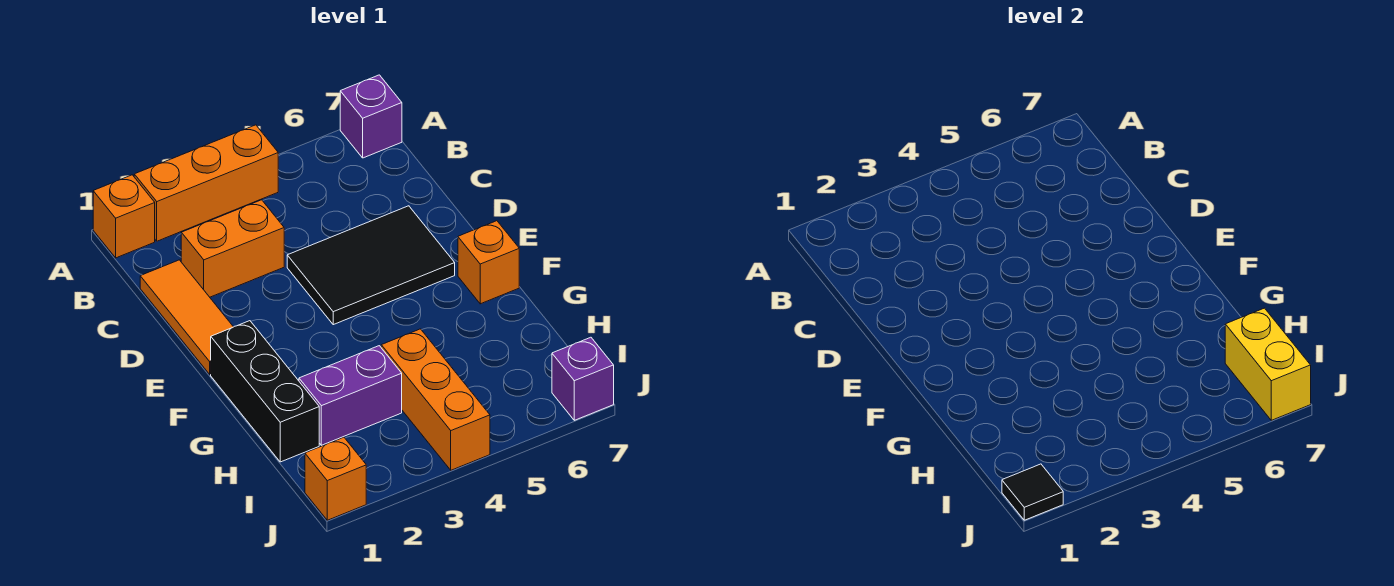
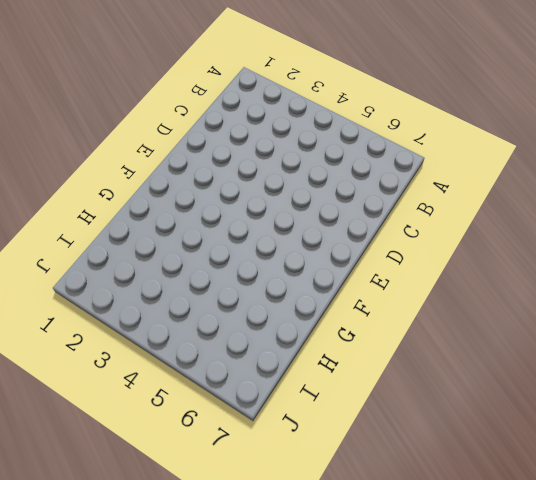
none -> orange brick A1 level 1
none -> orange brick A2:A4 level 1
none -> purple brick A7 level 1

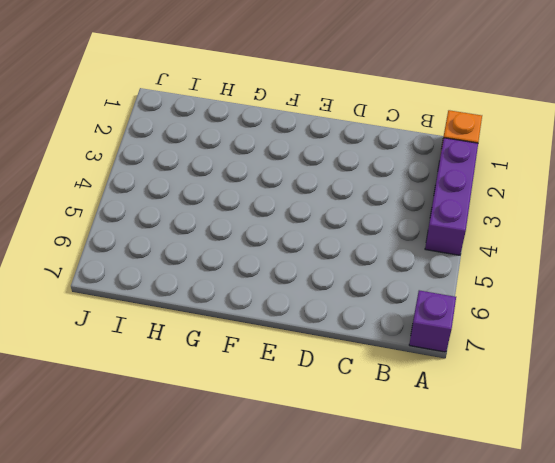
purple brick A2:A4 level 1 -> orange brick A2:A4 level 1
none -> orange tile C1:E1 level 1
none -> orange brick C2:C3 level 1
none -> black tile D4:E6 level 1

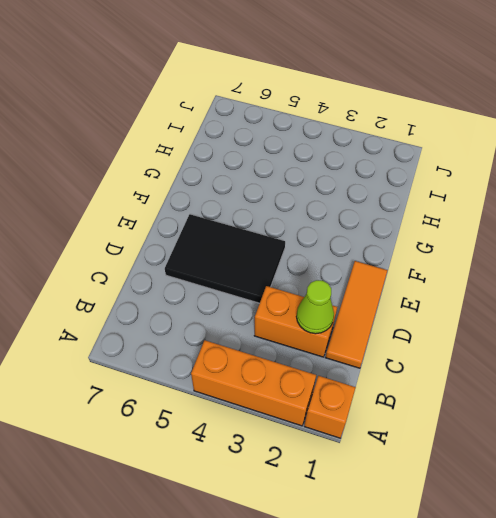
lime cone C2 level 2 -> none
none -> purple brick A7 level 1
none -> black brick F1:H1 level 1
none -> orange brick F7 level 1

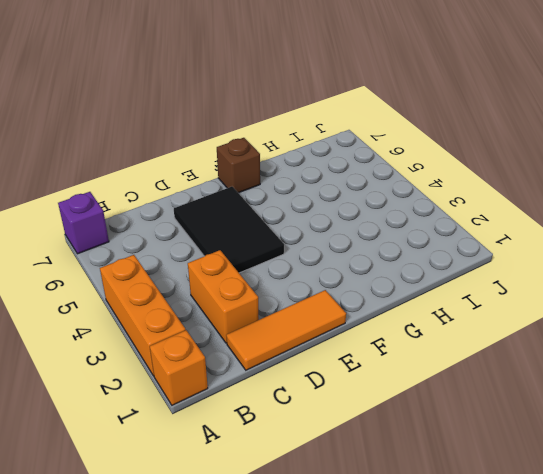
brown brick F7 level 1 -> orange brick F7 level 1
none -> black brick F1:H1 level 1
none -> purple brick H2:H3 level 1
none -> orange brick H4:J4 level 1

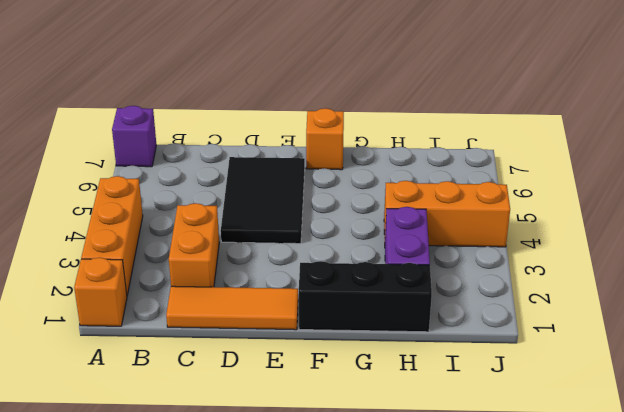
none -> orange brick J1 level 1
none -> purple brick J7 level 1
none -> yellow brick I7:J7 level 2

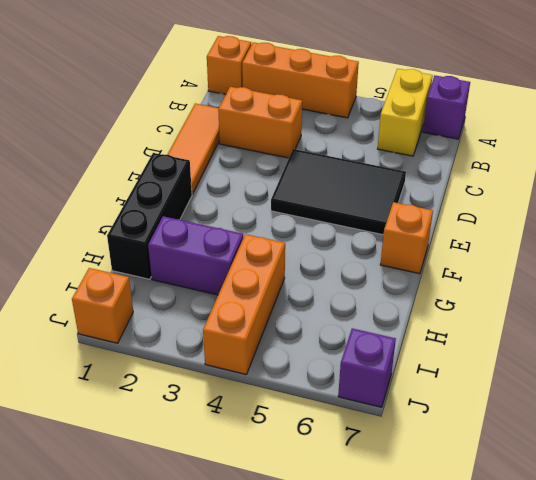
yellow brick A6:B6 level 1 -> yellow brick I7:J7 level 2
none -> black tile J1 level 2

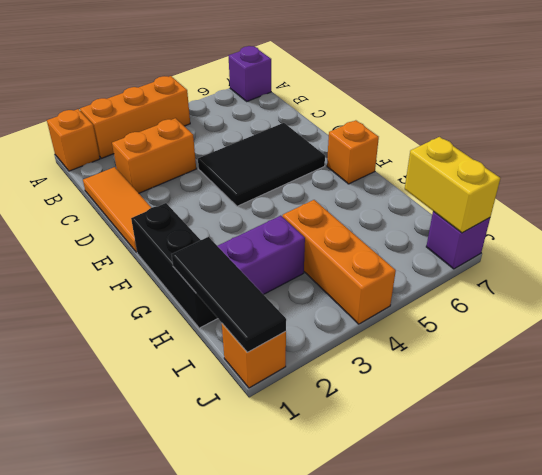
black tile H1:J1 level 2 -> black tile J1 level 2

